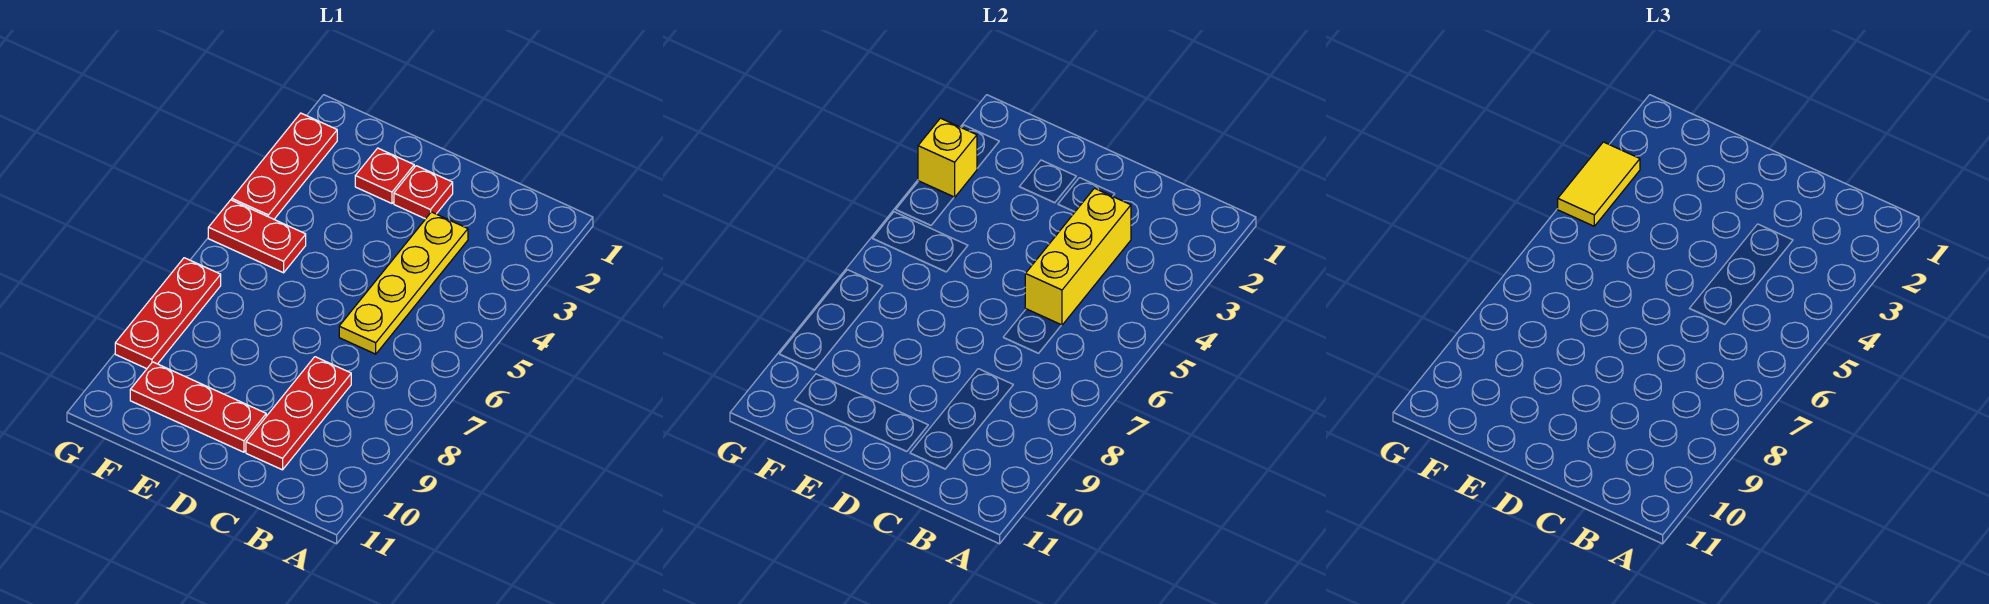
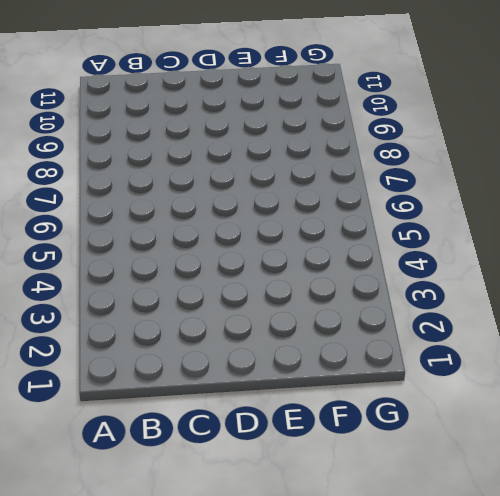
none -> yellow plate C3:C6 level 1
none -> red plate C8:C10 level 1

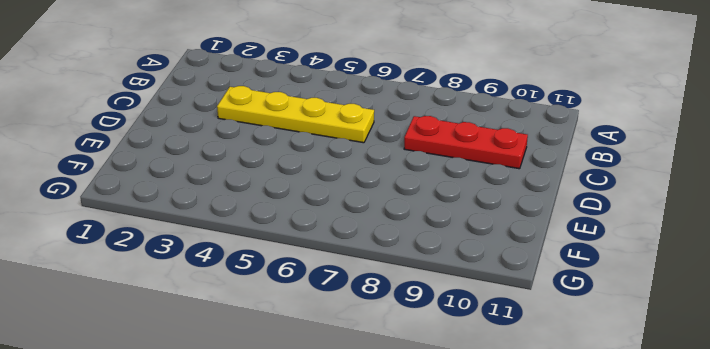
none -> red plate D2 level 1
none -> red plate D10:F10 level 1

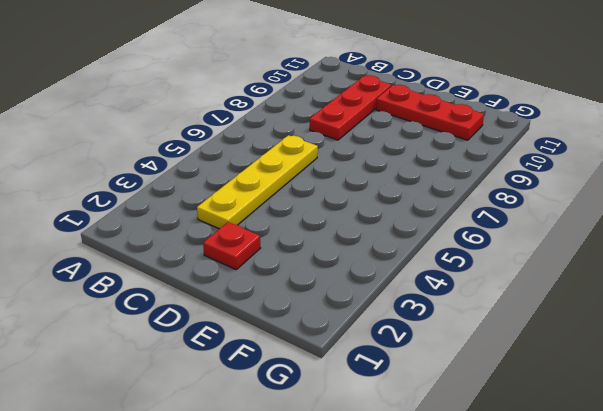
none -> red plate E2 level 1
none -> red plate F5:G5 level 1

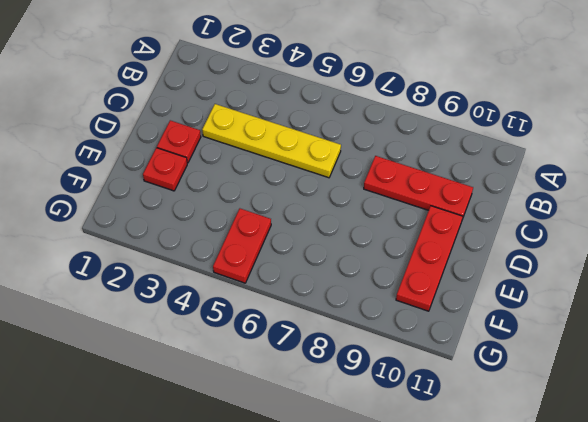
none -> red plate G2:G4 level 1
none -> red plate G7:G9 level 1

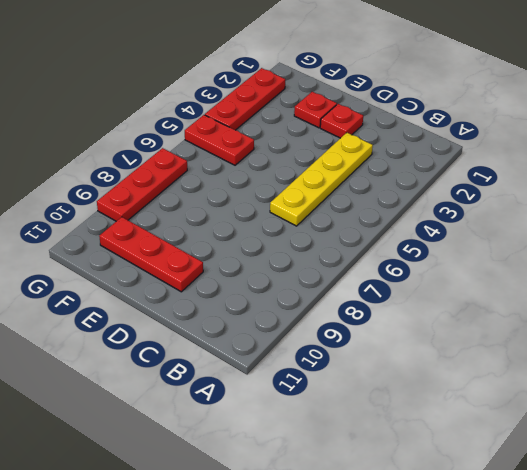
none -> red plate C8:C10 level 1
none -> yellow brick C3:C5 level 2

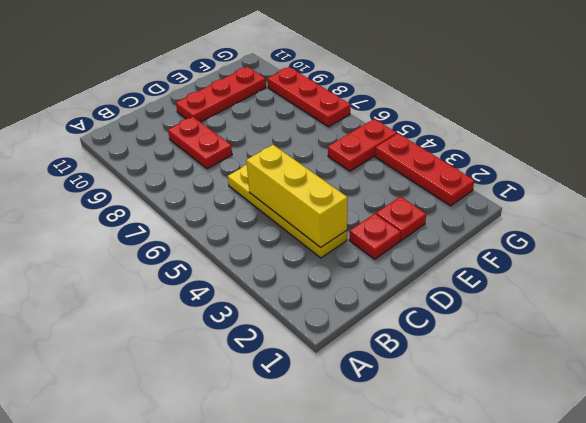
red plate C8:C9 level 1 -> red plate C8:C10 level 1
none -> yellow brick G3 level 2
none -> yellow tile G3:G4 level 3

